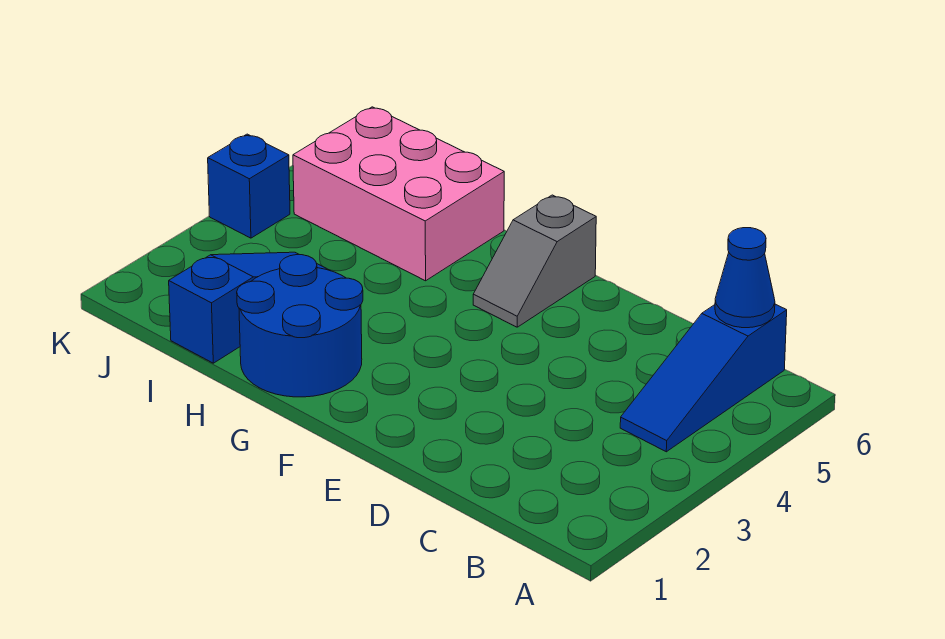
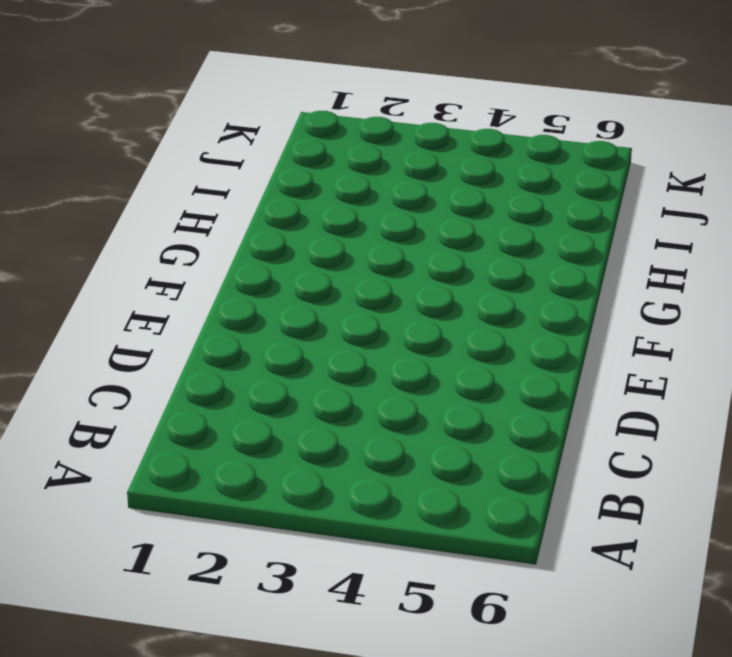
none -> blue slope B4:B6 level 1 top 6
none -> grey slope F5:F6 level 1 top 6

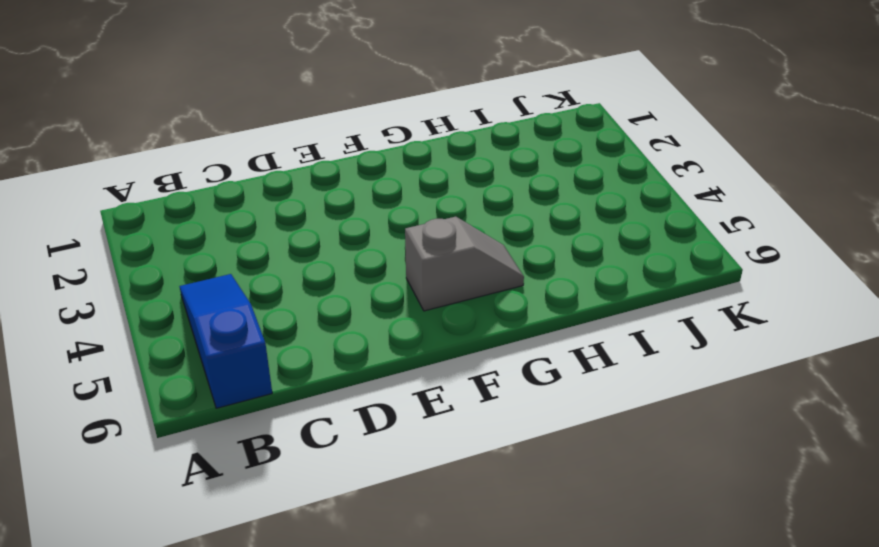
grey slope F5:G5 level 1 top F -> grey slope F5:F6 level 1 top 6
none -> blue round brick G1:H2 level 1
none -> pink brick H5:J6 level 1

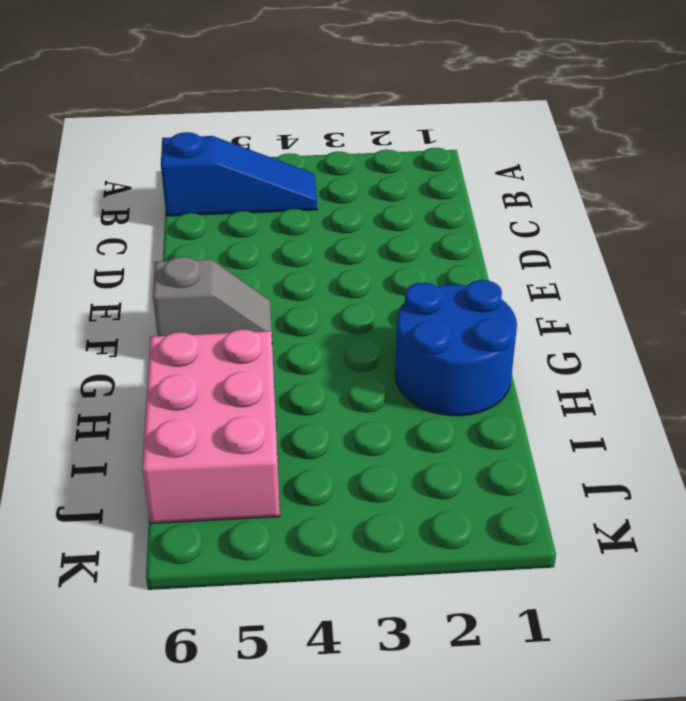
none -> blue slope I1:I3 level 1 top 1
none -> blue brick K4 level 1

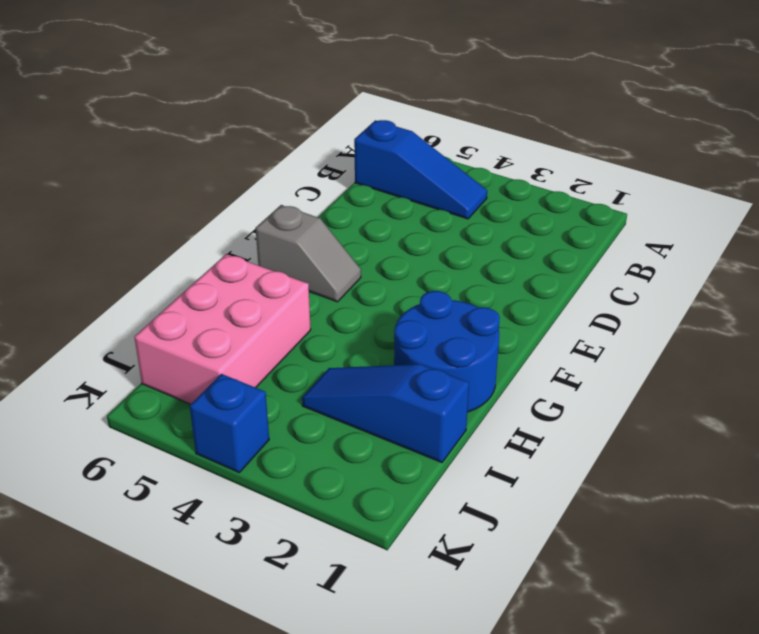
none -> blue cone B6 level 2

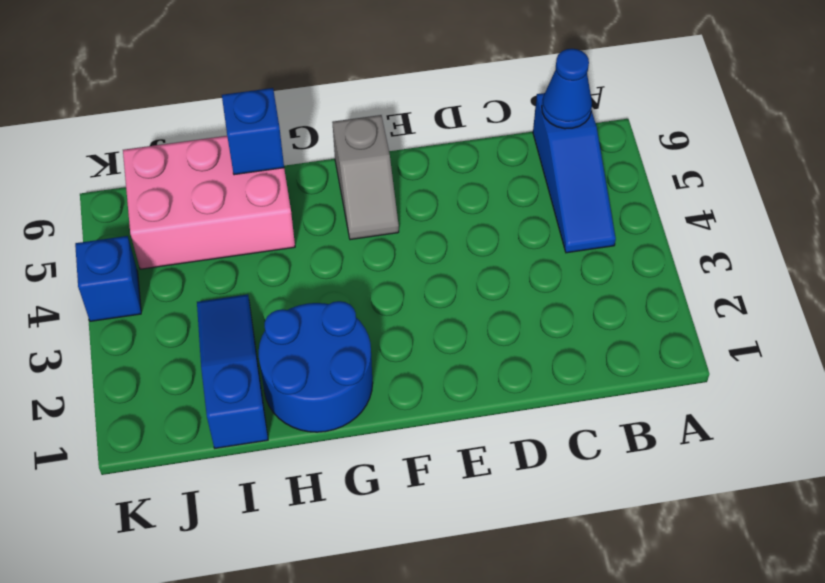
blue brick H6 level 2 -> none

